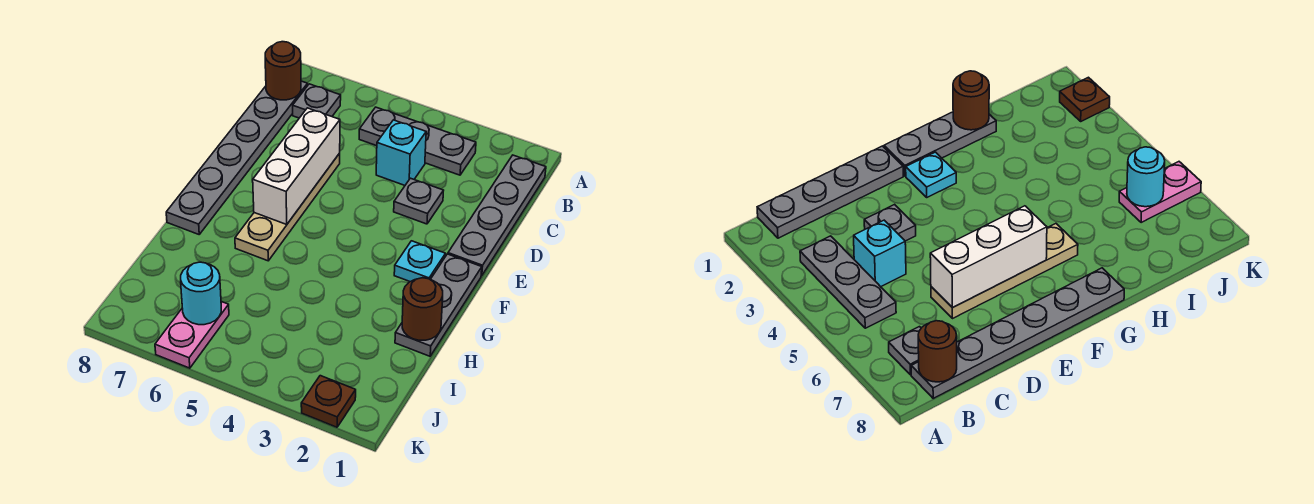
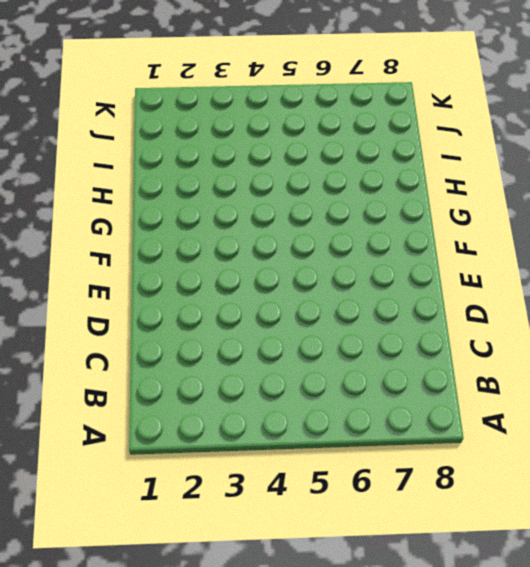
none -> grey plate B1:E1 level 1
none -> grey plate B3:B5 level 1
none -> grey plate B7 level 1

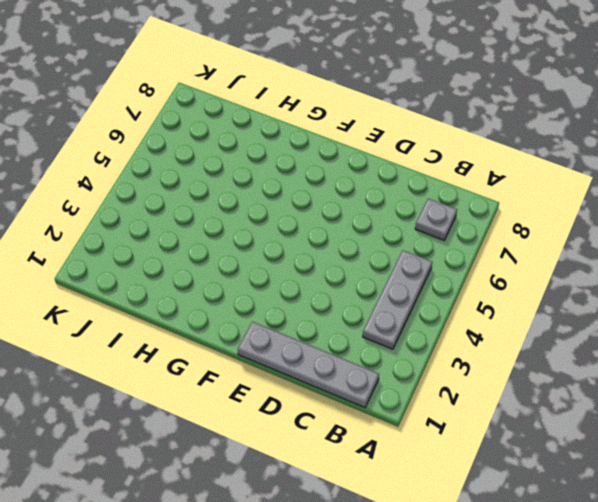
none -> grey plate B8:G8 level 1
none -> cyan brick C4 level 1
none -> grey plate D3 level 1

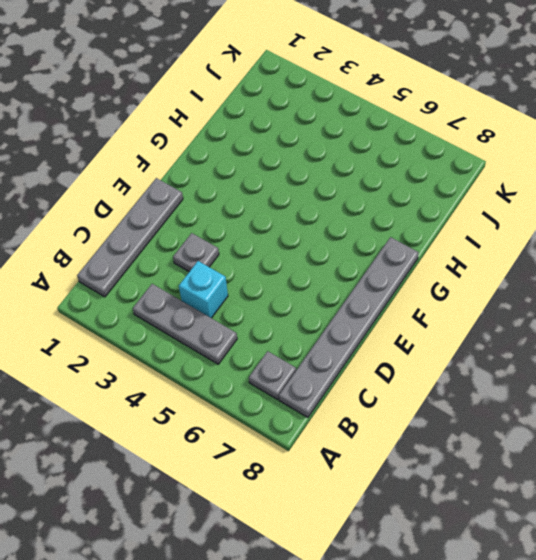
none -> tan plate D6:G6 level 1
none -> grey plate F1:H1 level 1
none -> cyan plate F2 level 1

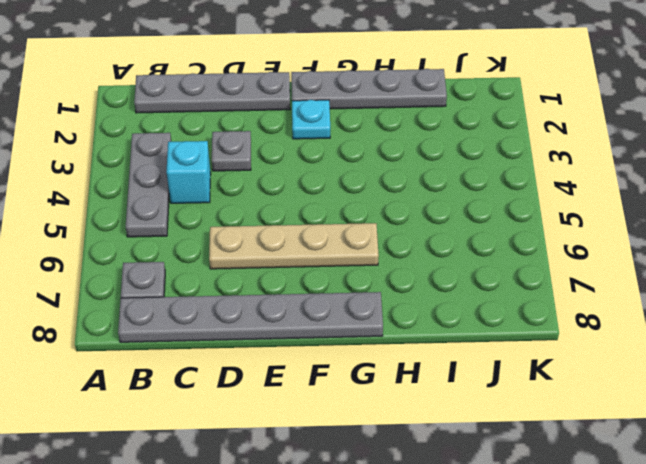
grey plate F1:I1 level 1 -> grey plate F1:H1 level 1
none -> pink plate J6:K6 level 1
none -> brown plate K2 level 1
none -> brown round brick B8 level 2

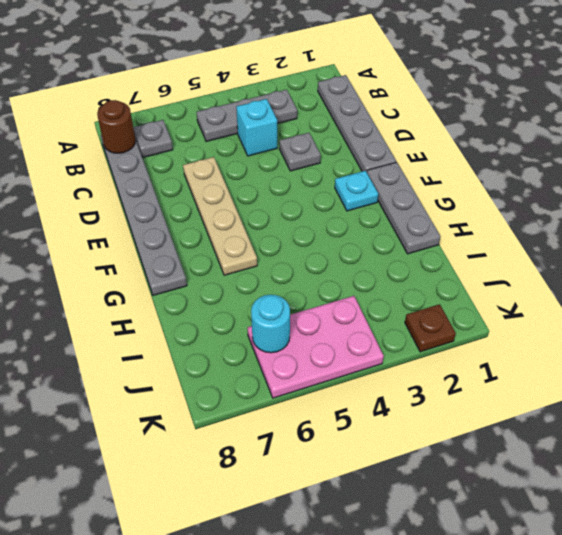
pink plate J4:K6 level 1 -> pink plate J6:K6 level 1
none -> white brick D6:F6 level 2
none -> brown round brick H1 level 2

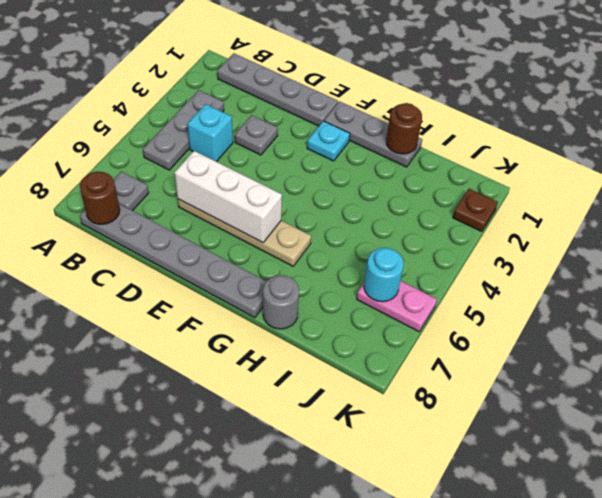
grey round brick H8 level 1 -> none

